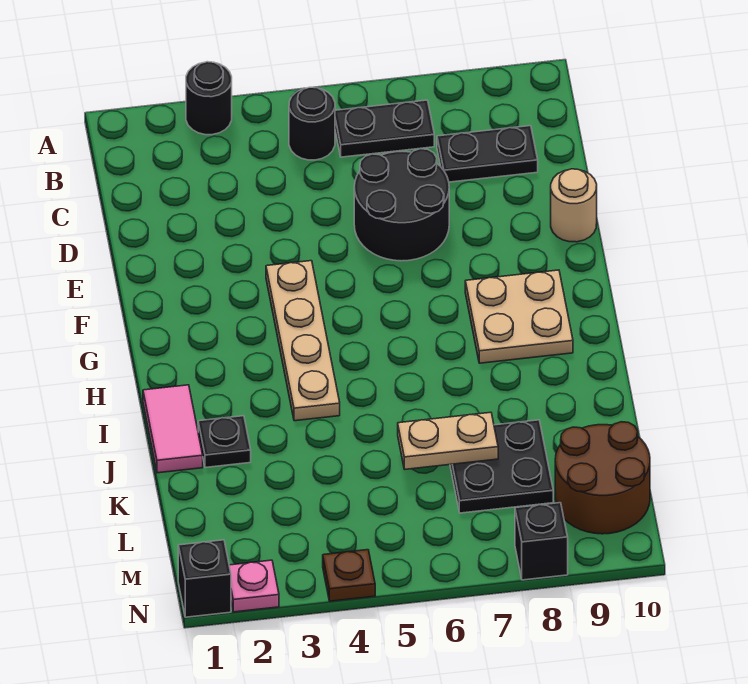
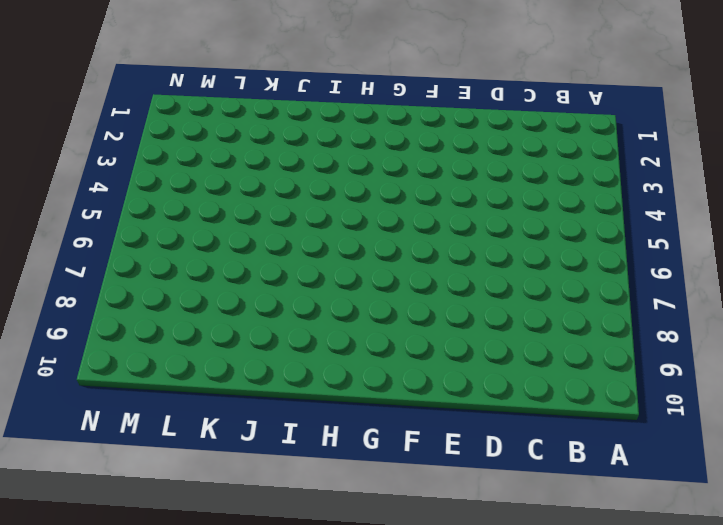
none -> black round brick A3 level 1
none -> black round brick B5 level 1
none -> black plate B6:B7 level 1

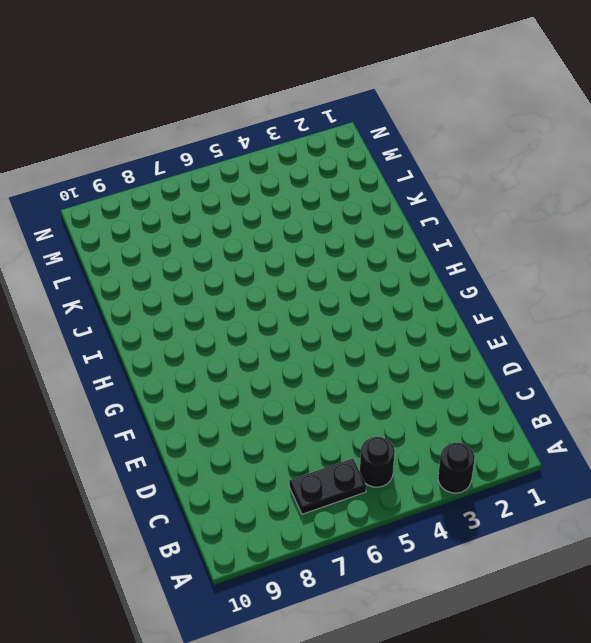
none -> black plate C8:C9 level 1
none -> black round brick D6:E7 level 1
none -> tan round brick E10 level 1

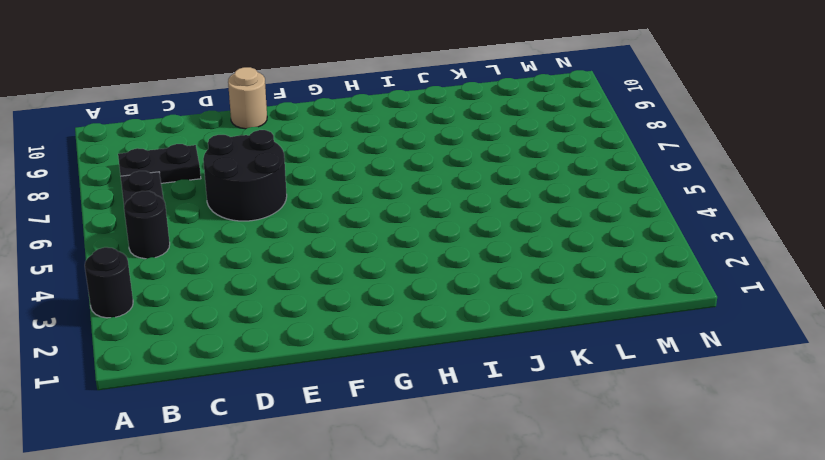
black plate B8:C8 level 1 -> black plate C8:C9 level 1
none -> tan plate F4:I4 level 1
none -> tan plate G8:H9 level 1
none -> pink tile I1:J1 level 1

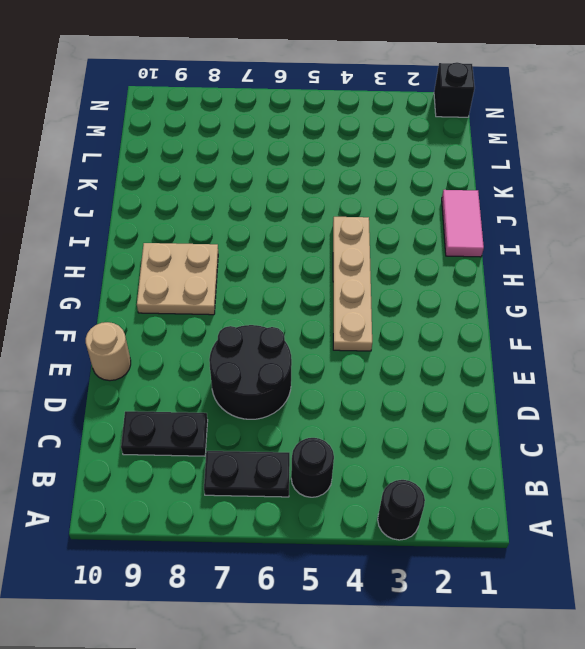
none -> black plate J2 level 1
none -> black plate K7:L8 level 1
none -> brown round brick L9:M10 level 1

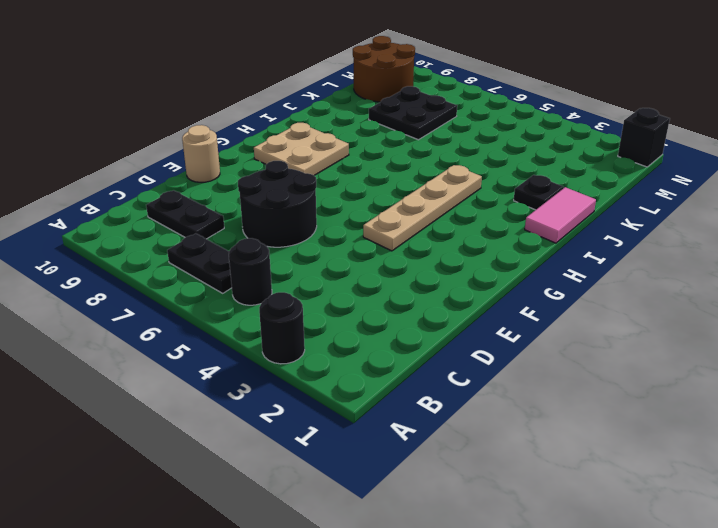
none -> pink plate N2 level 1
none -> brown plate N4 level 1
none -> black brick N8 level 1

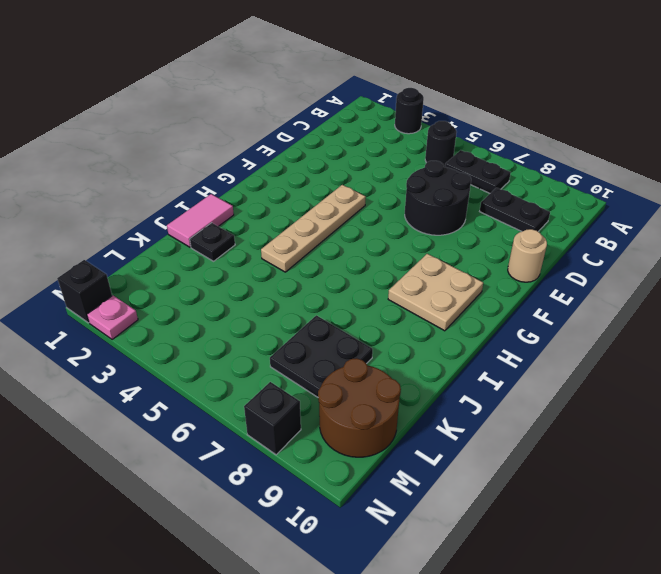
none -> brown plate N4 level 1
none -> tan plate K6:K7 level 2

